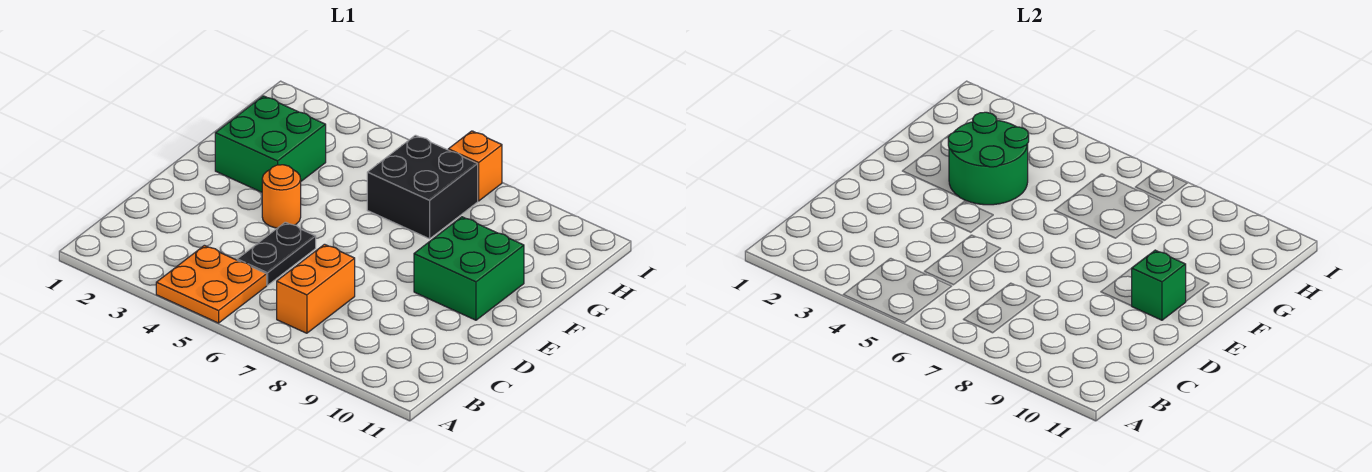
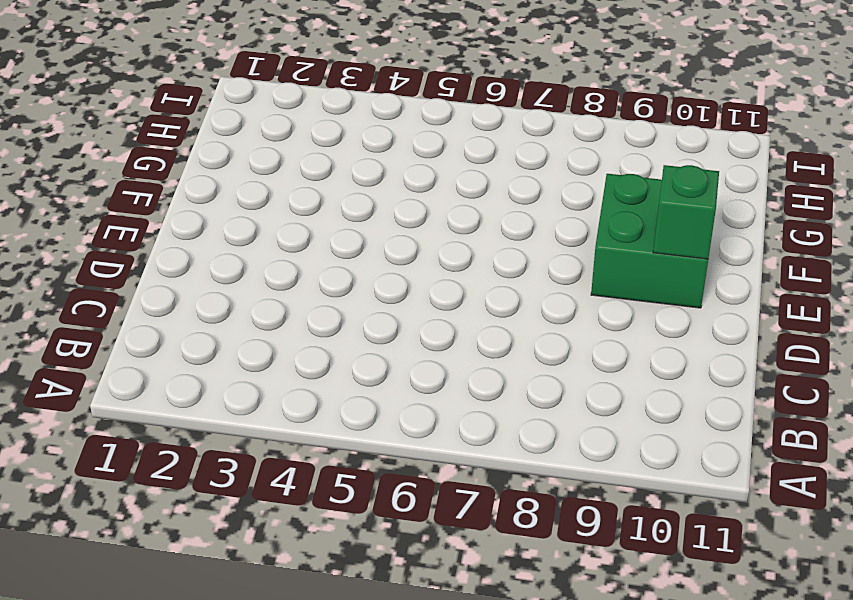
none -> orange plate A4:B5 level 1
none -> orange brick B7:C7 level 1

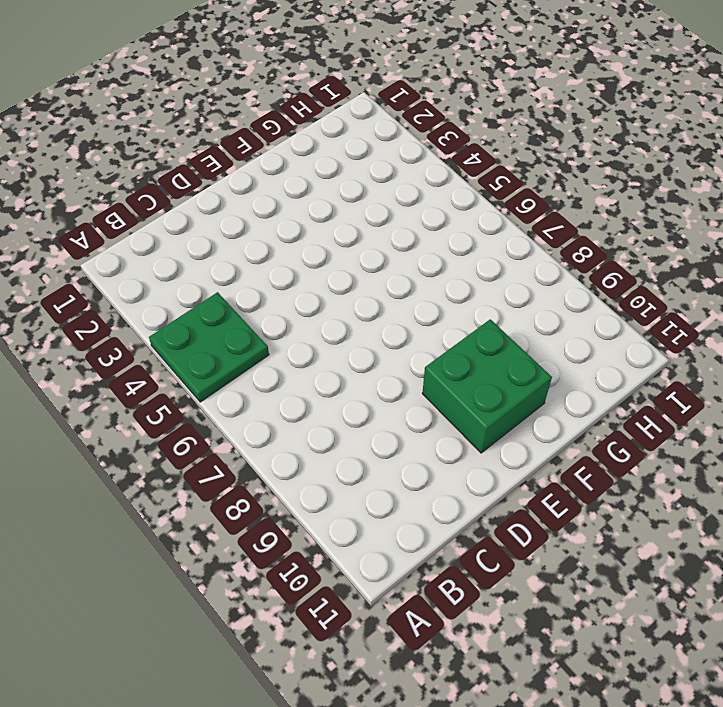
green plate A4:B5 level 1 -> orange plate A4:B5 level 1
none -> orange brick B7:C7 level 1
none -> black plate C5:D5 level 1

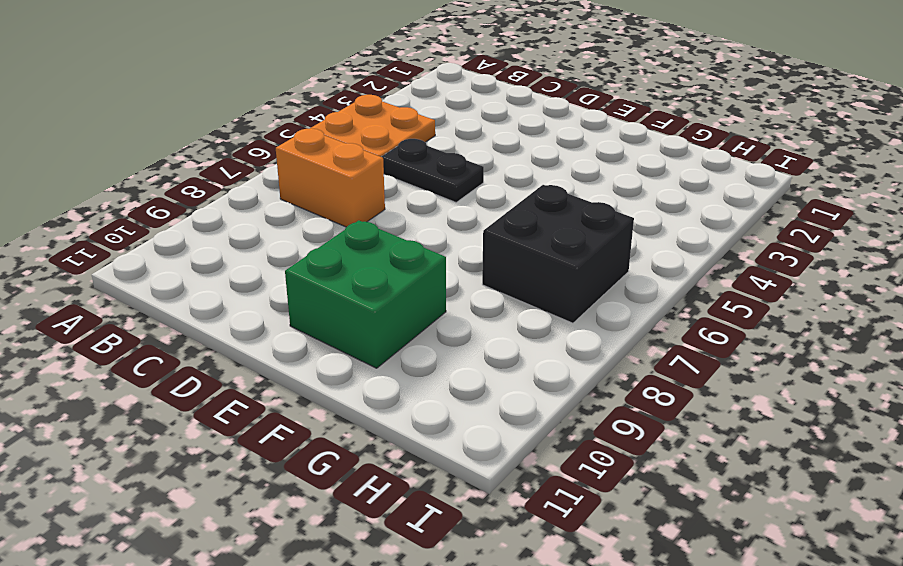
none -> orange round brick E4 level 1
none -> green brick F2:G3 level 1

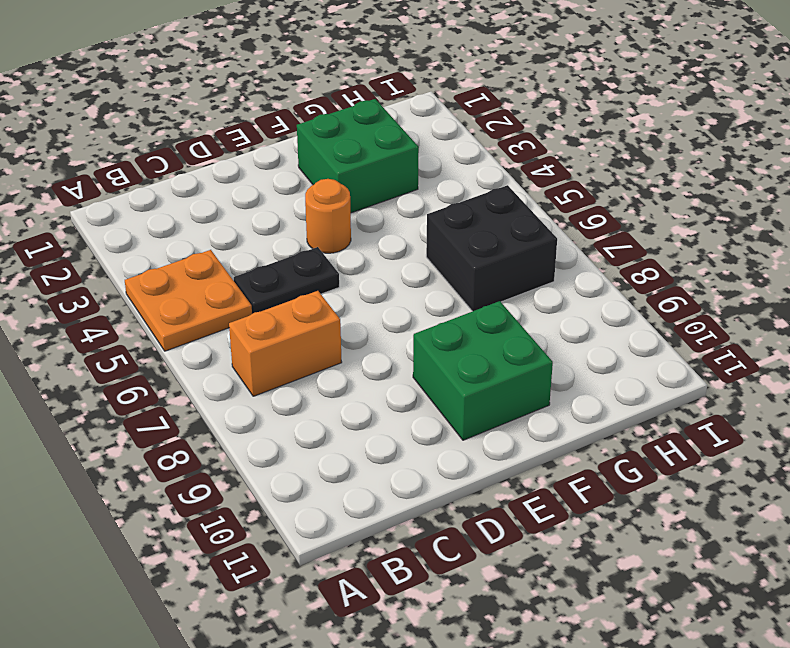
none -> orange brick I7 level 1
none -> green brick E10 level 2

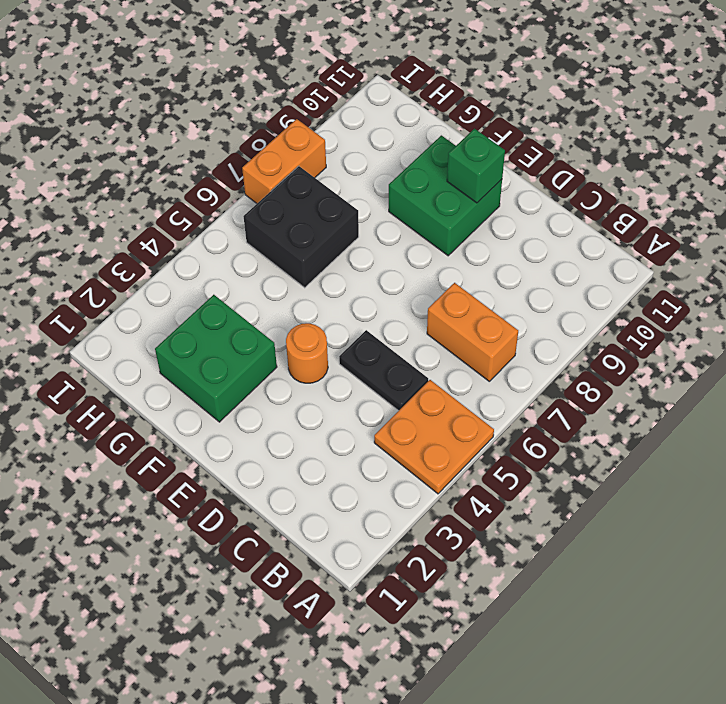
orange brick I7:I8 level 1 -> orange brick I7 level 1
none -> green round brick F3:G4 level 2

